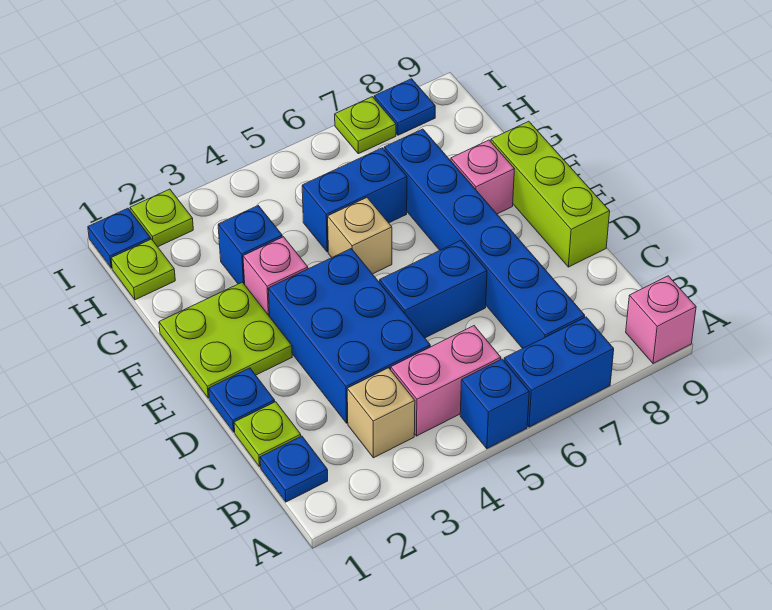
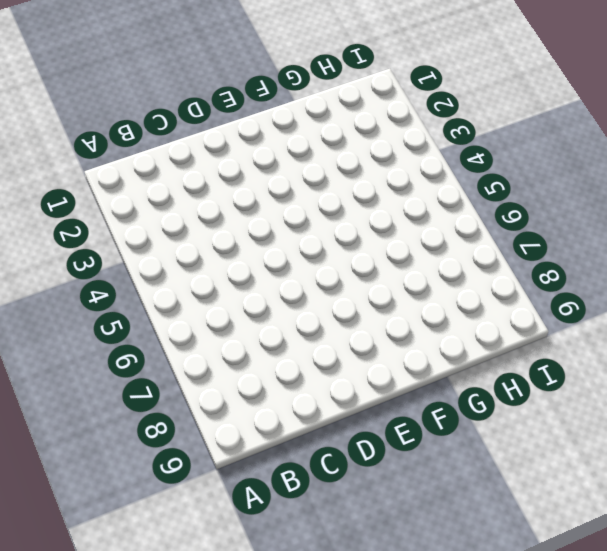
none -> blue brick A5 level 1
none -> blue brick A6:A7 level 1
none -> pink brick A9 level 1

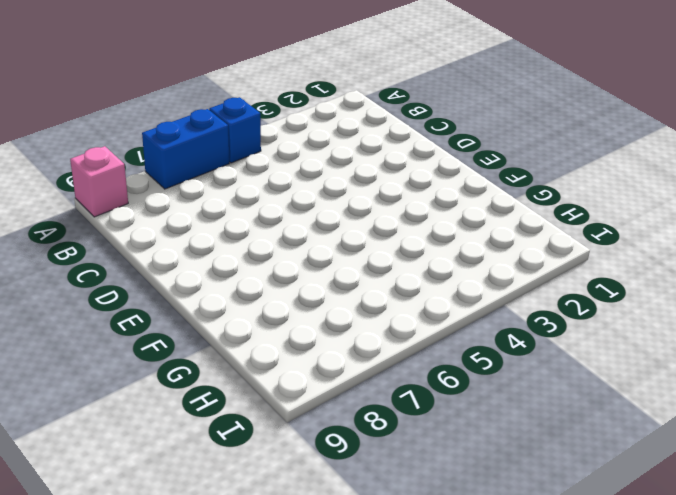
none -> blue plate B1 level 1
none -> tan brick B3 level 1
none -> pink brick B4:B5 level 1

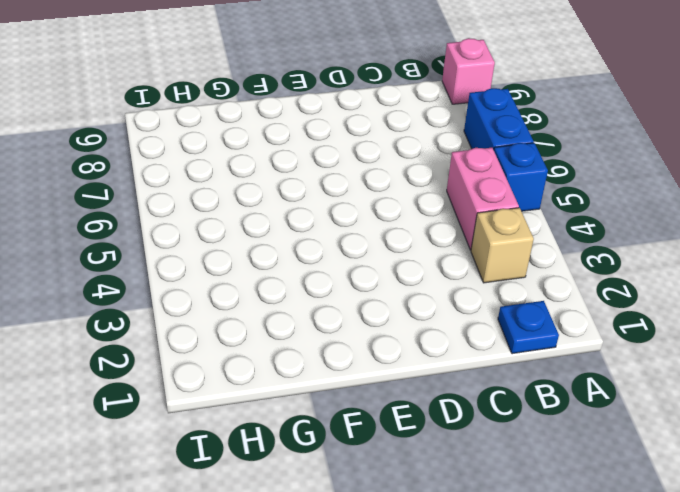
none -> blue brick B7:G7 level 1
none -> lime plate C1 level 1
none -> blue brick C3:E4 level 1

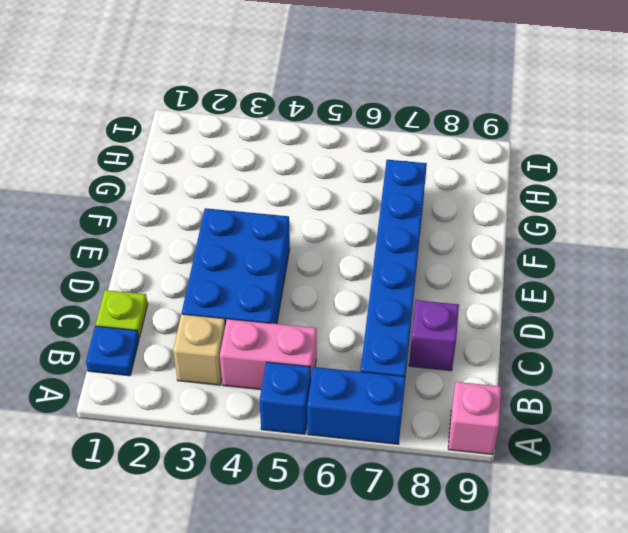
purple brick C8 level 1 -> none
none -> blue plate D1 level 1
none -> blue brick D5:D6 level 1
none -> lime brick D9:F9 level 1

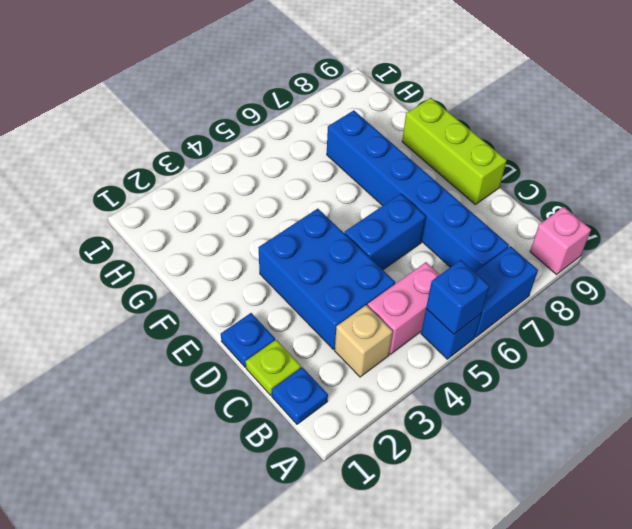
blue brick A5 level 2 -> blue brick G3 level 1
none -> lime plate E1:F2 level 1
none -> pink brick F3 level 1
none -> tan brick F5 level 1

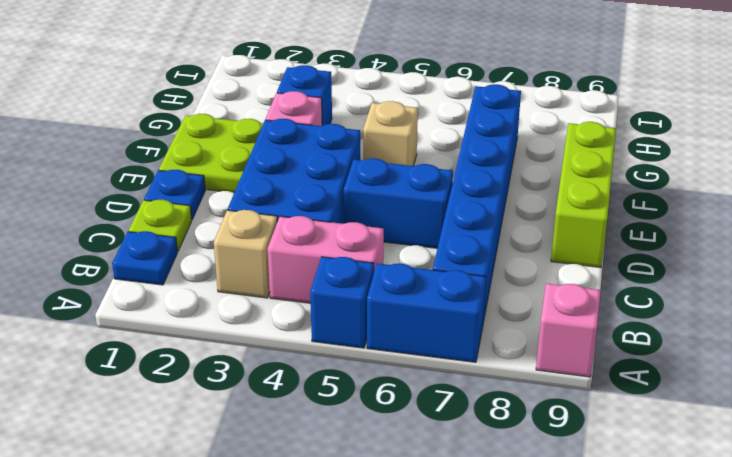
none -> pink brick F8 level 1
none -> blue brick G5:G6 level 1
none -> lime plate H1 level 1

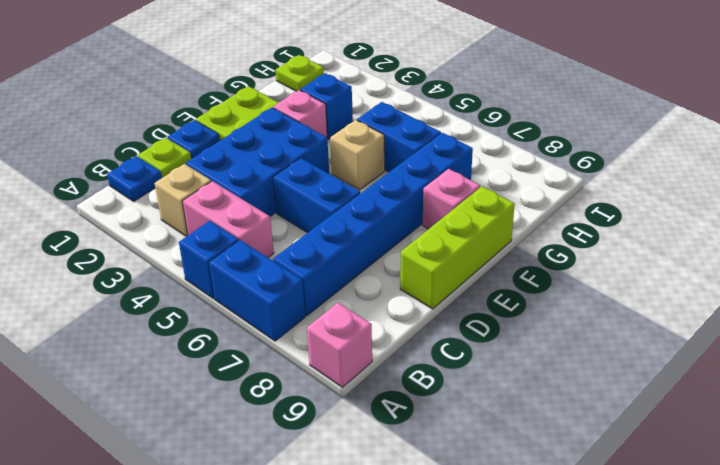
none -> blue plate I1 level 1
none -> lime plate I2 level 1
none -> lime plate I7 level 1

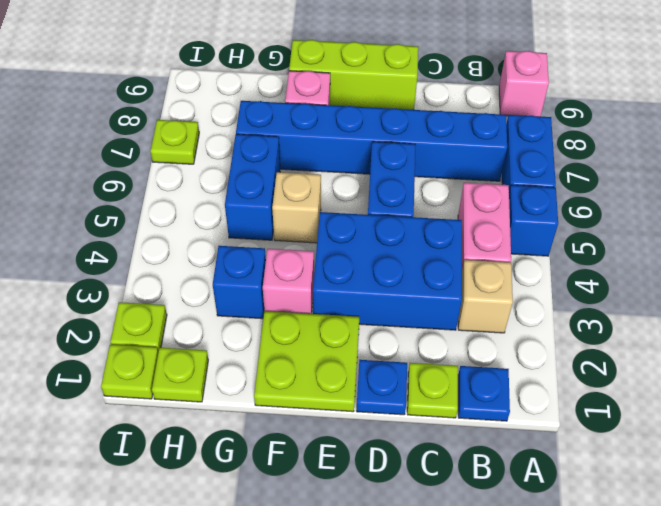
lime plate I1 level 1 -> blue plate I1 level 1
none -> blue plate I8 level 1

